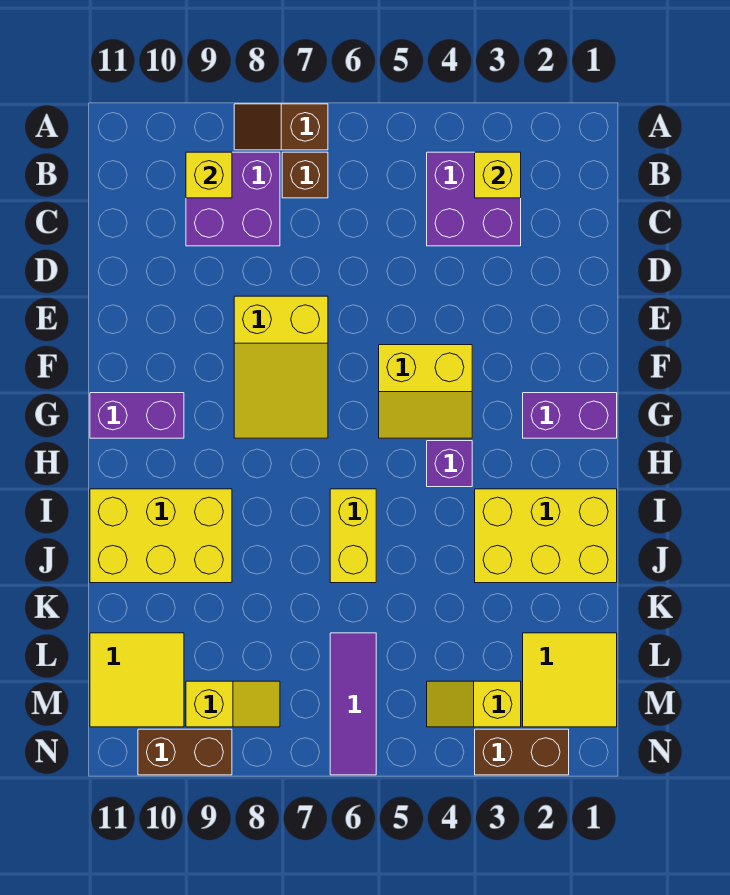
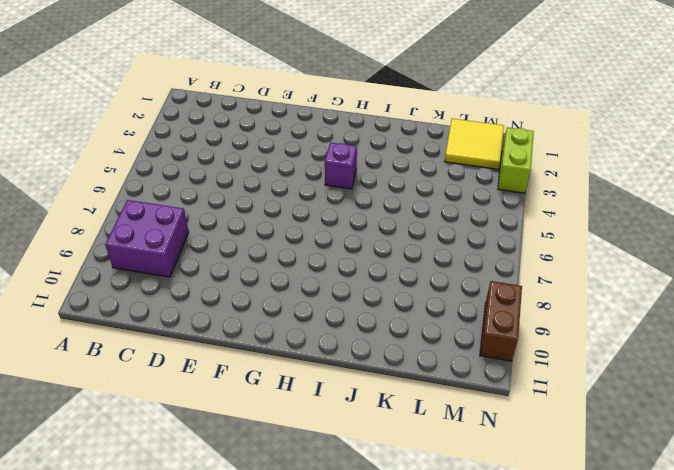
lime brick N2:N3 level 1 -> brown brick N2:N3 level 1
none -> brown slope A7:A8 level 1 top 7
none -> purple brick B3:C4 level 1
none -> brown brick B7 level 1

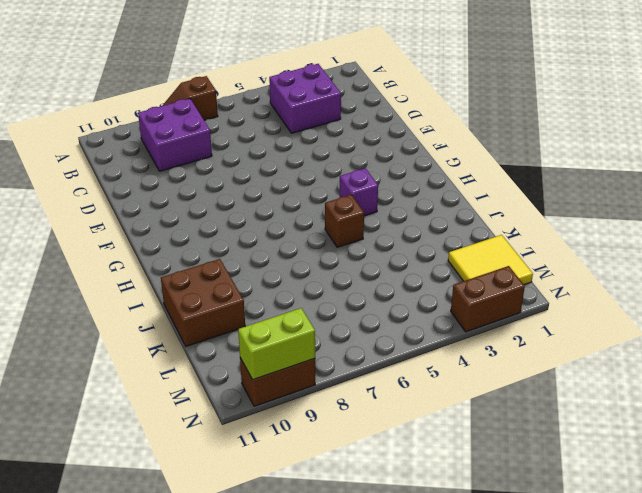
brown brick I5 level 1 -> brown brick B7 level 1
brown brick J10:K11 level 1 -> yellow brick I9:J11 level 1
lime brick N9:N10 level 2 -> none
none -> yellow slope E7:G8 level 1 top E
none -> yellow slope F4:G5 level 1 top F
none -> purple brick G1:G2 level 1

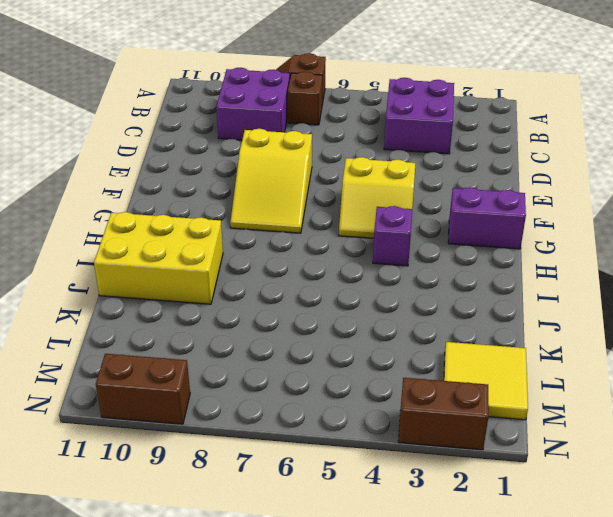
none -> purple brick G10:G11 level 1
none -> yellow brick I1:J3 level 1
none -> yellow brick I6:J6 level 1

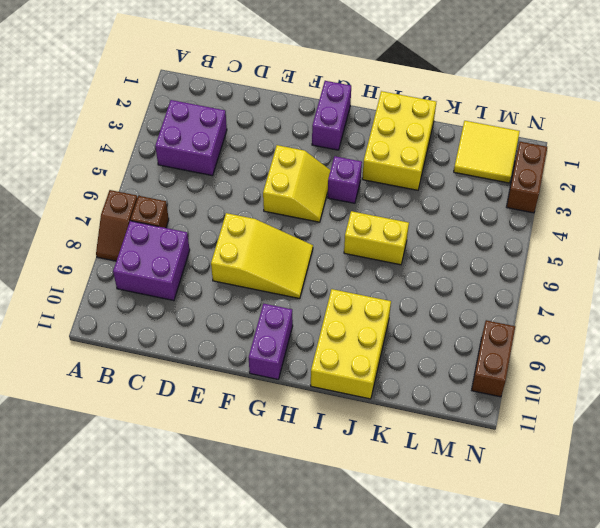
none -> purple tile L6:N6 level 1
none -> yellow tile L10:M11 level 1
none -> yellow slope M3:M4 level 1 top 3

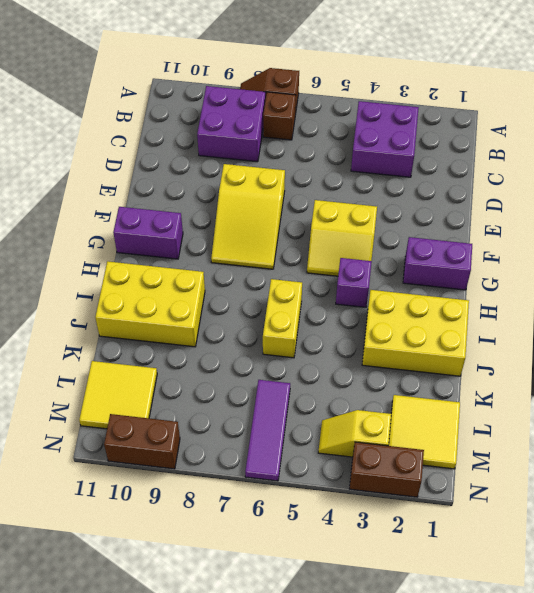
none -> yellow slope M8:M9 level 1 top 9
none -> yellow brick B3 level 2
none -> yellow brick B9 level 2

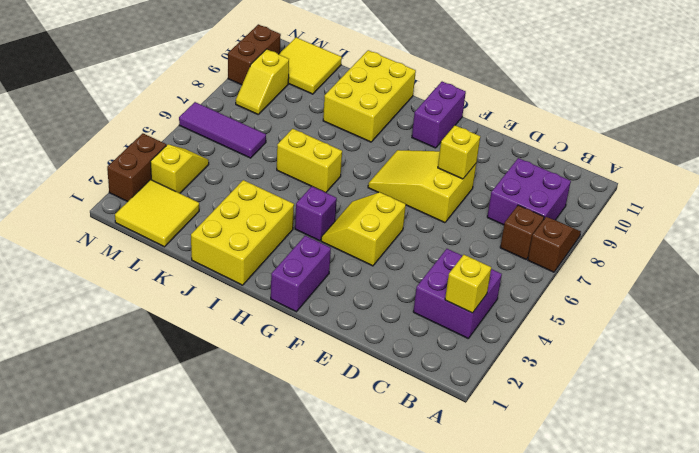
yellow brick E8 level 2 -> yellow brick B9 level 2

